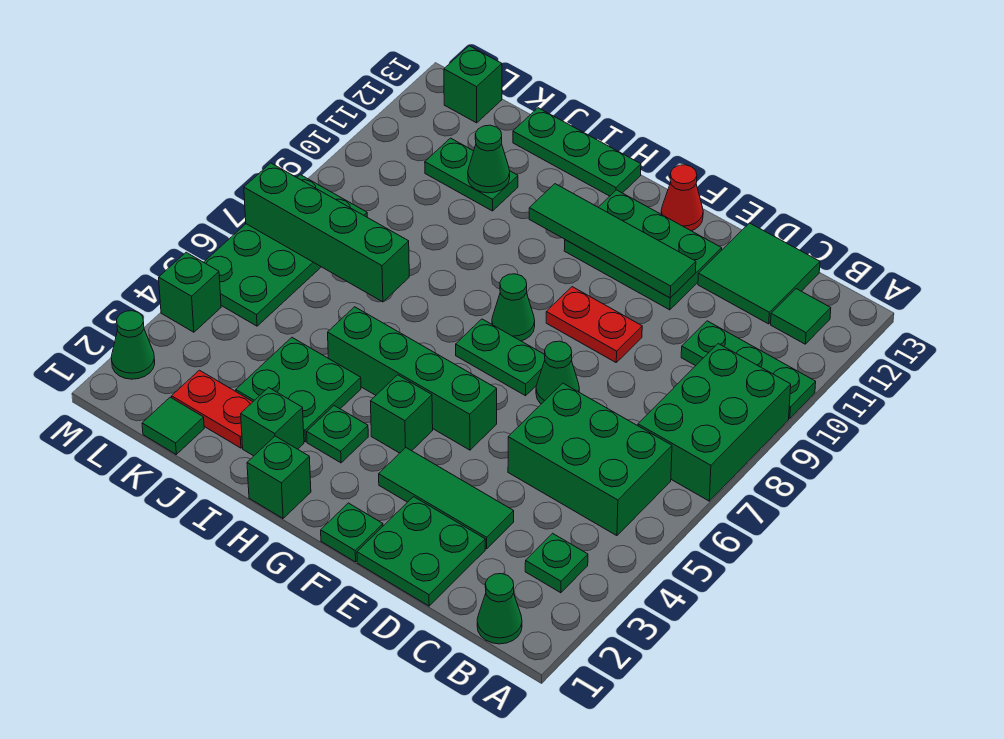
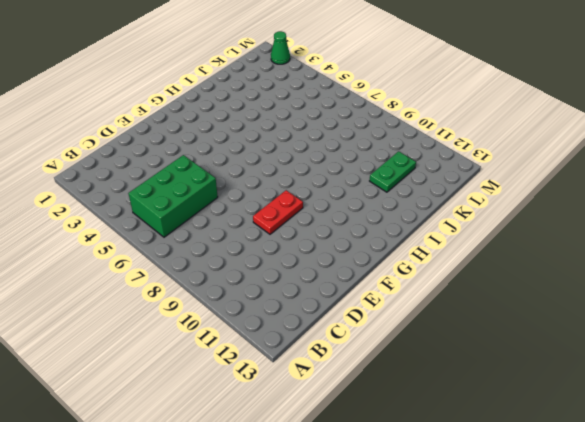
none -> green brick A7:B9 level 1
none -> green plate A10:C10 level 1
none -> green cone B1 level 1
none -> green plate B3 level 1

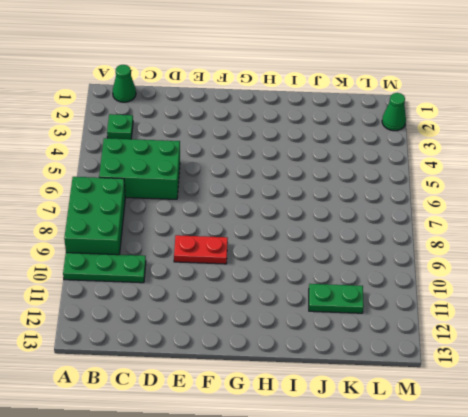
none -> green tile B12 level 1
none -> green tile C12:D13 level 1
none -> green plate D1:E2 level 1
none -> green tile D3:F3 level 1

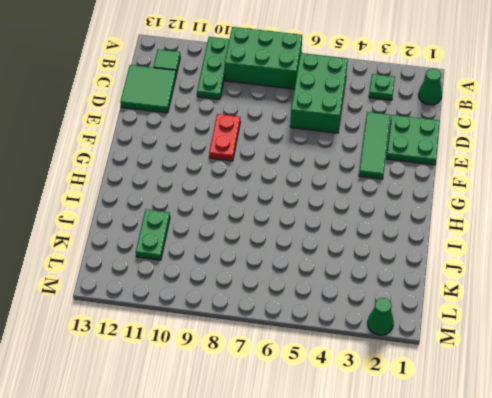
none -> green cone E7 level 1
none -> green plate E11:G12 level 1
none -> green plate F1 level 1
none -> green brick F5:I5 level 1

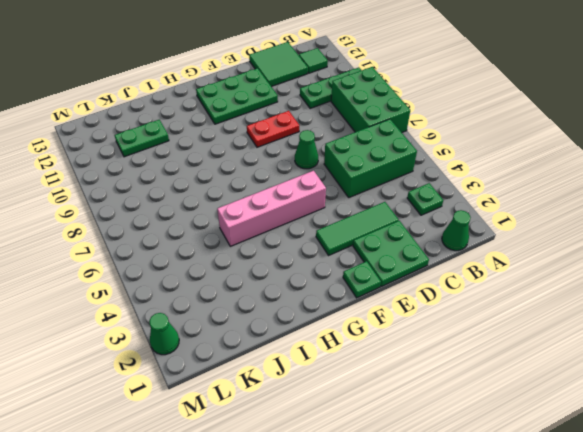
pink brick F5:I5 level 1 -> green brick F5:I5 level 1
none -> green plate F7:G7 level 1
none -> red cone F13 level 1
none -> green brick G4 level 1
none -> green cone G8 level 1

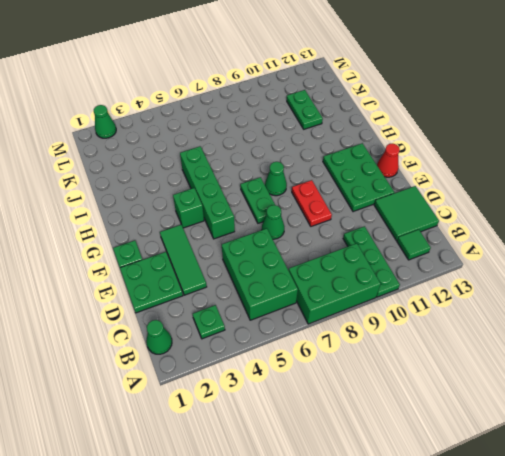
none -> green brick H1 level 1
none -> green plate H3 level 1
none -> green plate H13:J13 level 1
none -> green brick I2 level 1

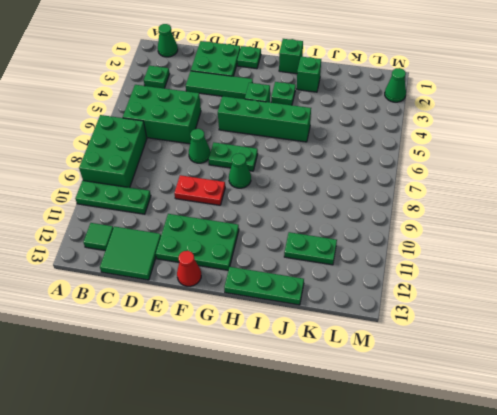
none -> green plate I3:J4 level 1
none -> red plate J2:K2 level 1
none -> green tile K1 level 1
none -> green plate L5:M8 level 1

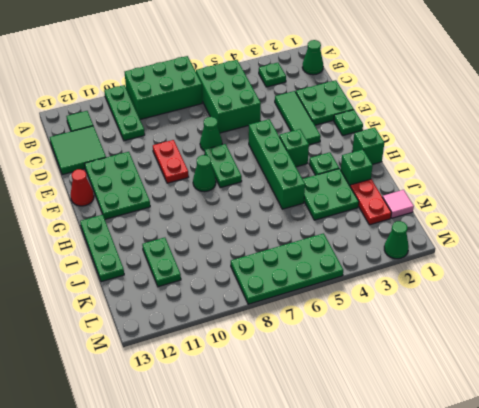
pink tile K1 level 1 -> green tile K1 level 1
none -> green brick L13 level 1
none -> green brick M4 level 1
none -> green tile E11:H11 level 2
none -> green brick J7:M7 level 2

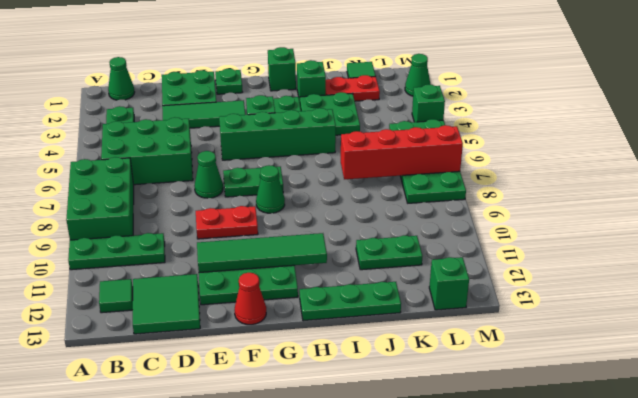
red brick J7:M7 level 2 -> green brick J7:M7 level 2
none -> green cone J11 level 2

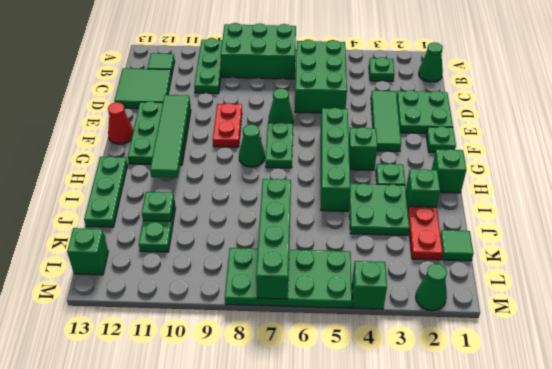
green plate J11 level 2 -> green cone J11 level 2

